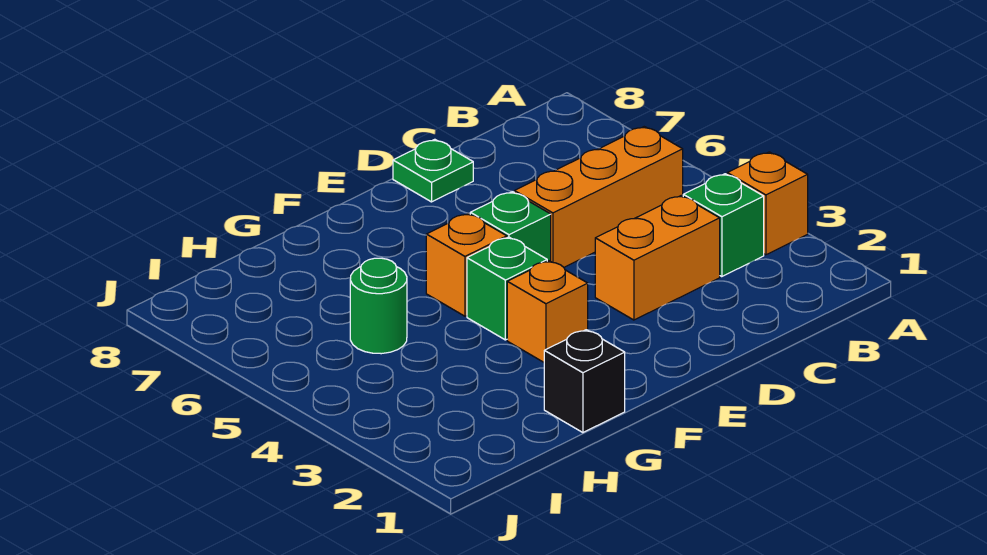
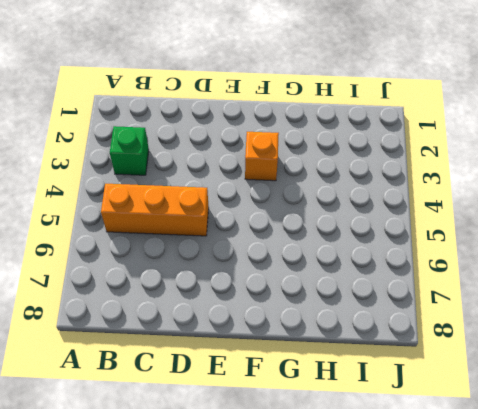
none -> orange brick A3 level 1
none -> orange brick C3:D3 level 1

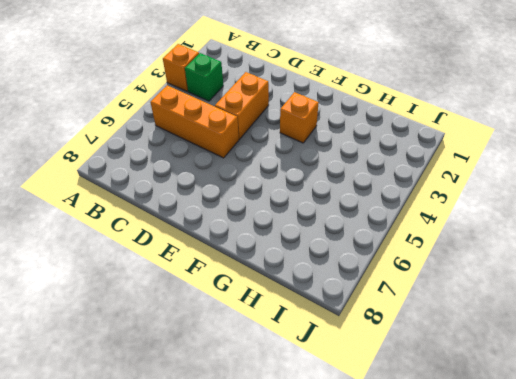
orange brick D3:D4 level 1 -> orange brick C3:D3 level 1
none -> green plate D8 level 1
none -> green brick E5 level 1

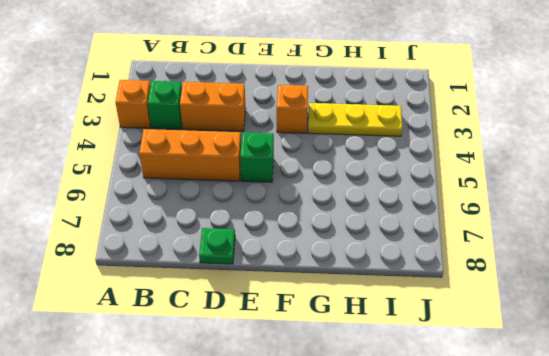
yellow plate G3:I3 level 1 -> none
none -> green brick F4 level 1
none -> orange brick F5 level 1

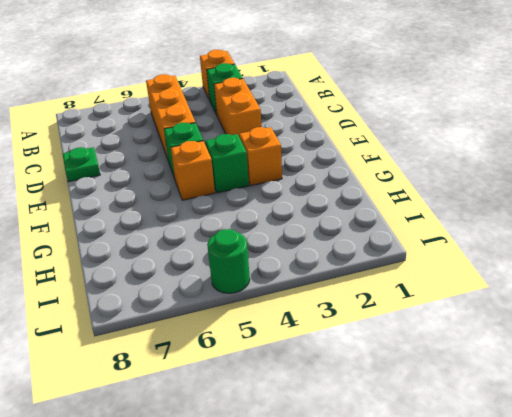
green round brick J5 level 1 -> green round brick H5 level 1
none -> black brick G1 level 1

